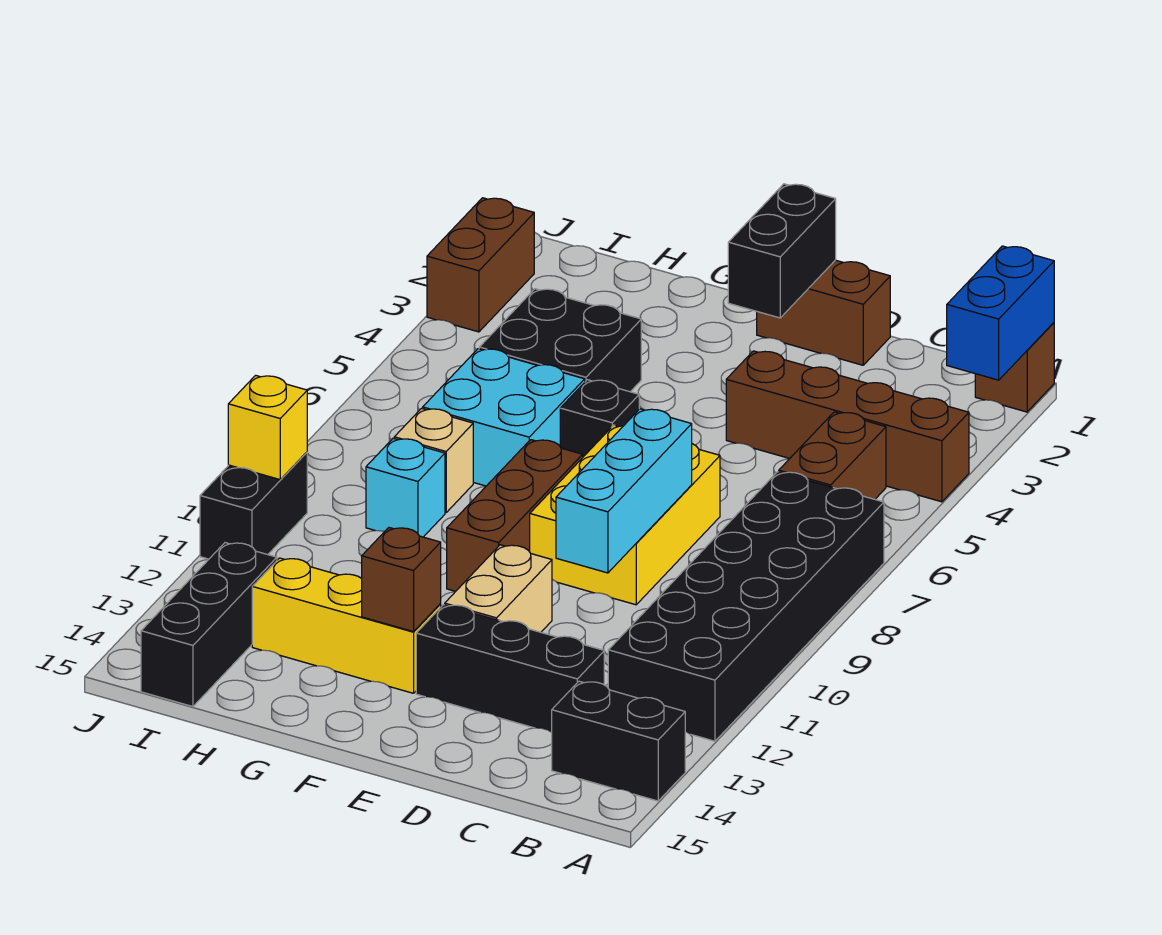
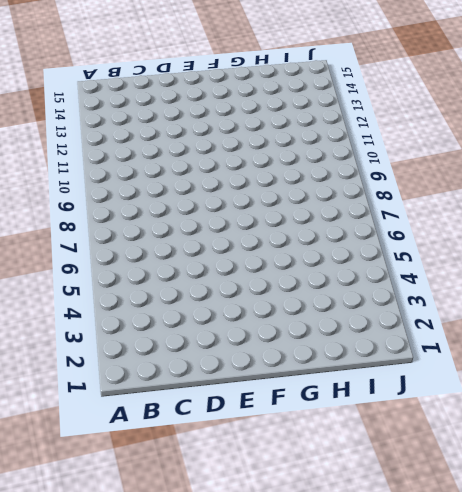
none -> brown brick A1 level 1
none -> brown brick A4:D4 level 1
none -> black brick A7:B12 level 1

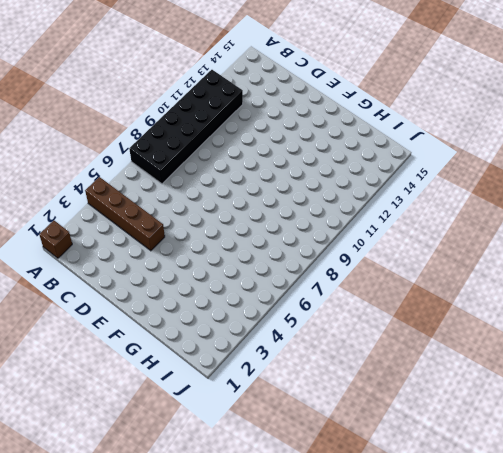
none -> black brick A14:B14 level 1
none -> brown brick B5:B6 level 1
none -> black brick C13:E13 level 1

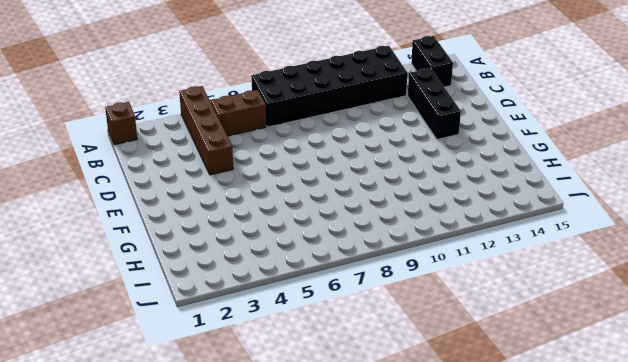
none -> brown brick D1:E1 level 1
none -> yellow brick D7:E9 level 1
none -> tan brick E11:E12 level 1

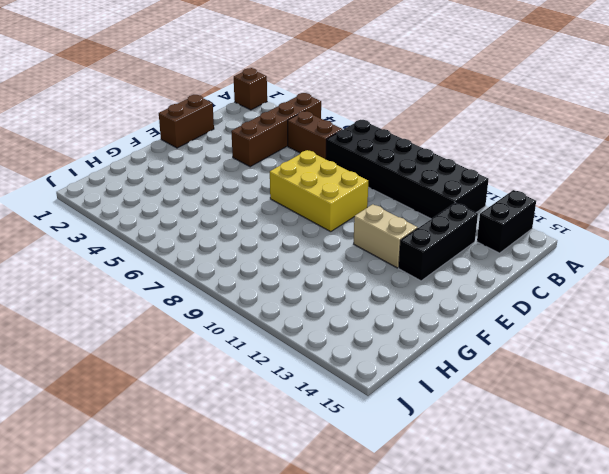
none -> black brick F6 level 1
none -> brown brick F8:F10 level 1
none -> yellow brick F13:H13 level 1

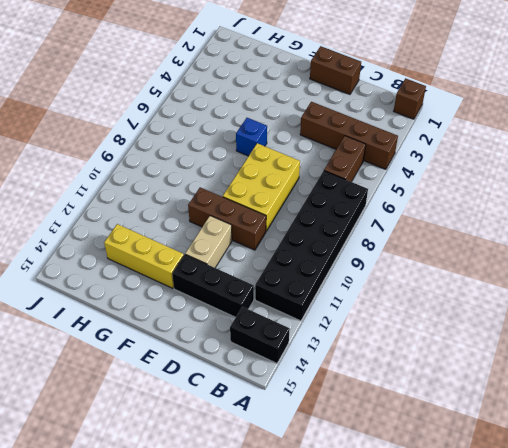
brown brick D10:F10 level 1 -> brown brick F8:F10 level 1
blue brick F6 level 1 -> black brick F6 level 1
none -> black brick G4:H5 level 1
none -> cyan brick G6:H7 level 1
none -> tan brick H8 level 1

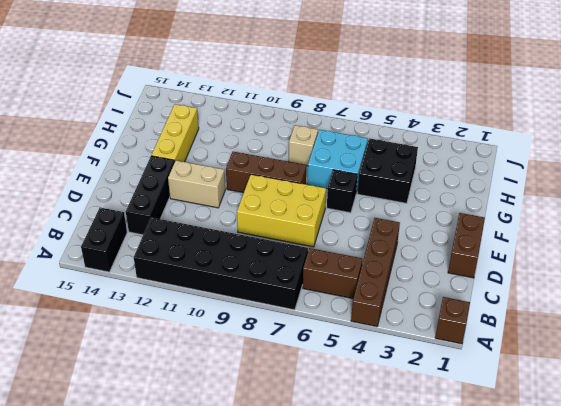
none -> cyan brick H9 level 1
none -> black brick I13:I15 level 1
none -> brown brick J2:J3 level 1

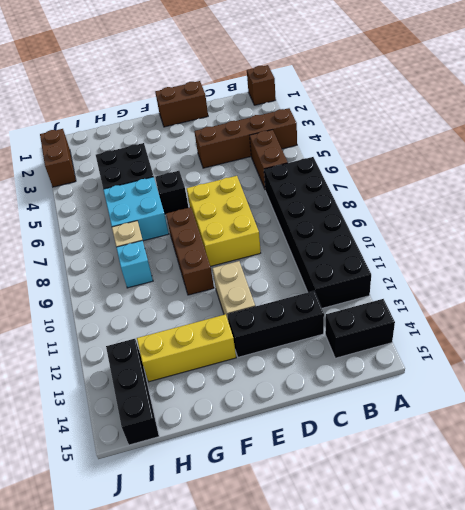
none -> black brick J10:J11 level 1
none -> blue brick A1:A2 level 2
none -> cyan brick D8:D10 level 2

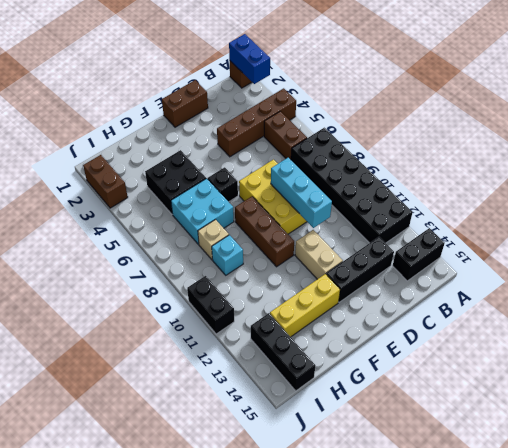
none -> black brick E1:E2 level 2
none -> brown brick F13 level 2
none -> yellow brick J10 level 2

